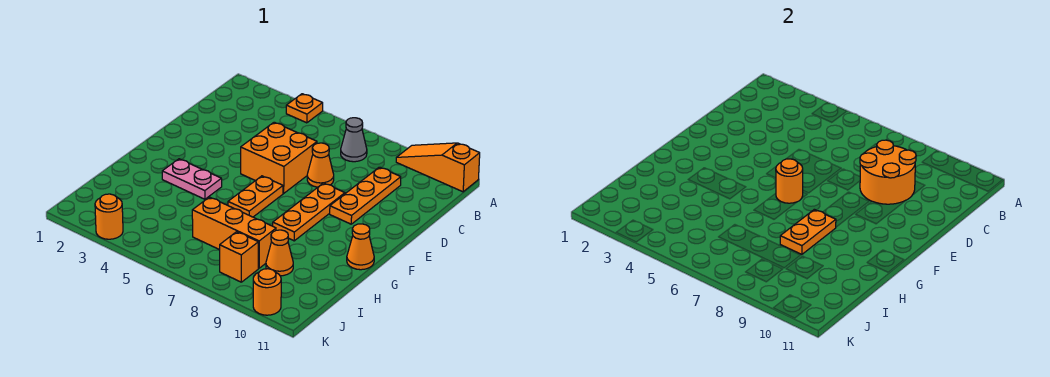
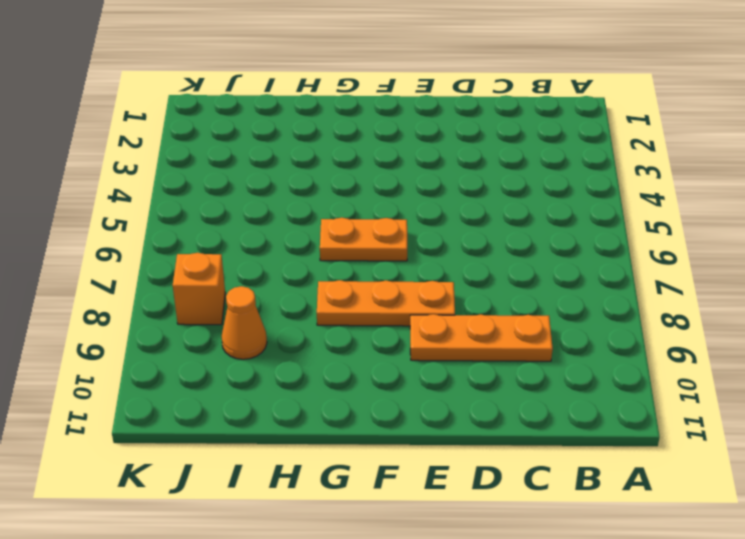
none -> orange plate A4 level 1
none -> orange slope A9:A11 level 1 top 11
none -> grey cone B7 level 1

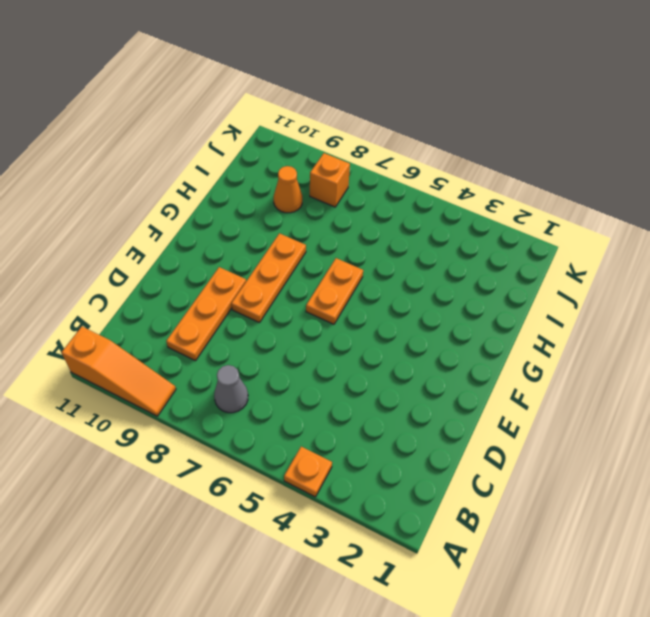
none -> orange brick D5:E6 level 1
none -> orange cone D7 level 1
none -> pink plate G3:G4 level 1

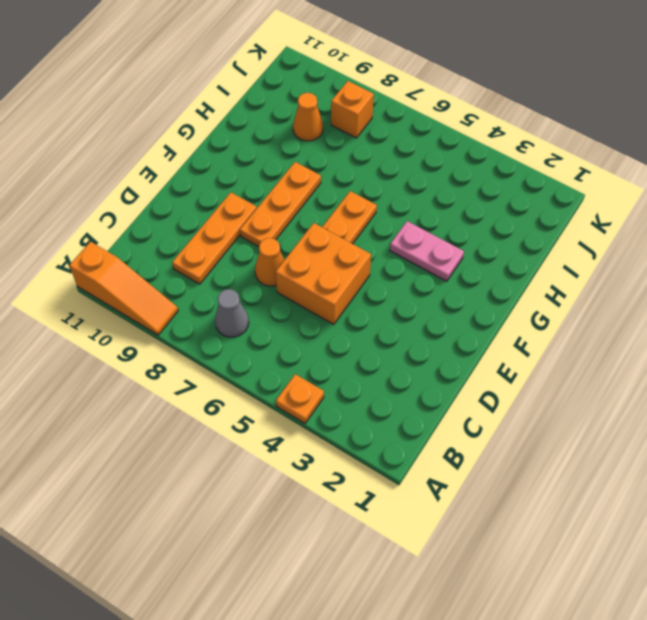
none -> orange cone G11 level 1
none -> orange brick I6:I8 level 1
none -> orange round brick K3 level 1

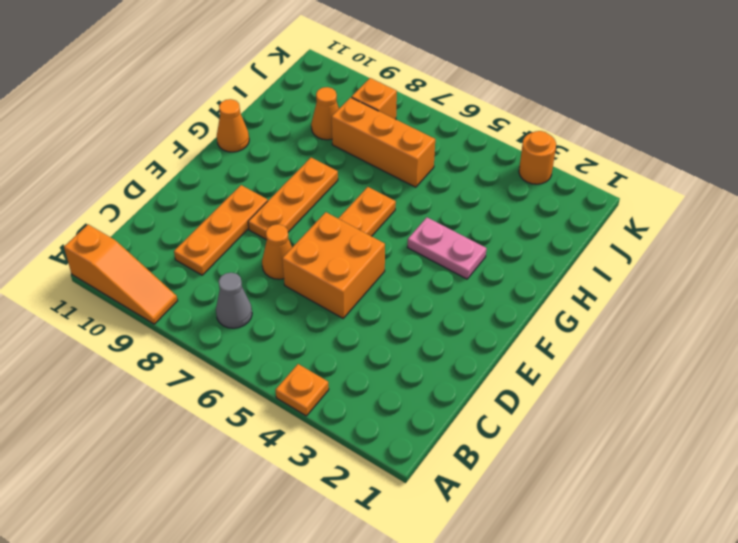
none -> orange round brick K10 level 1
none -> orange round brick C8:D9 level 2
none -> orange round brick F6 level 2

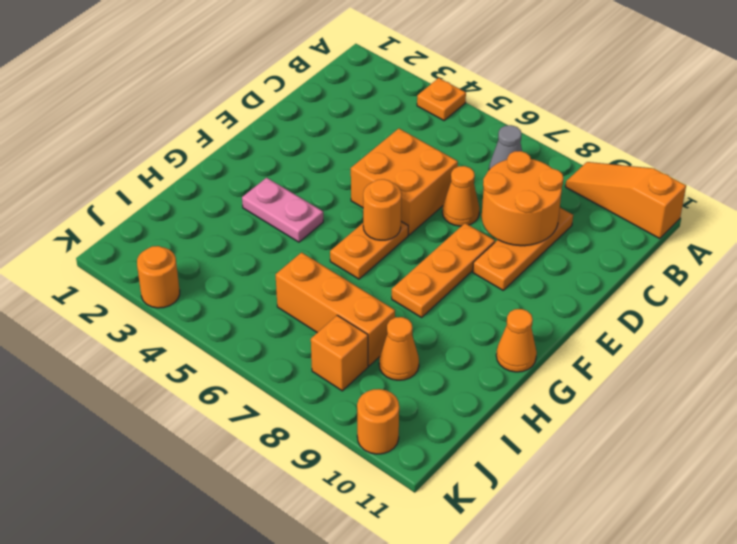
none -> orange plate G8:H8 level 2

